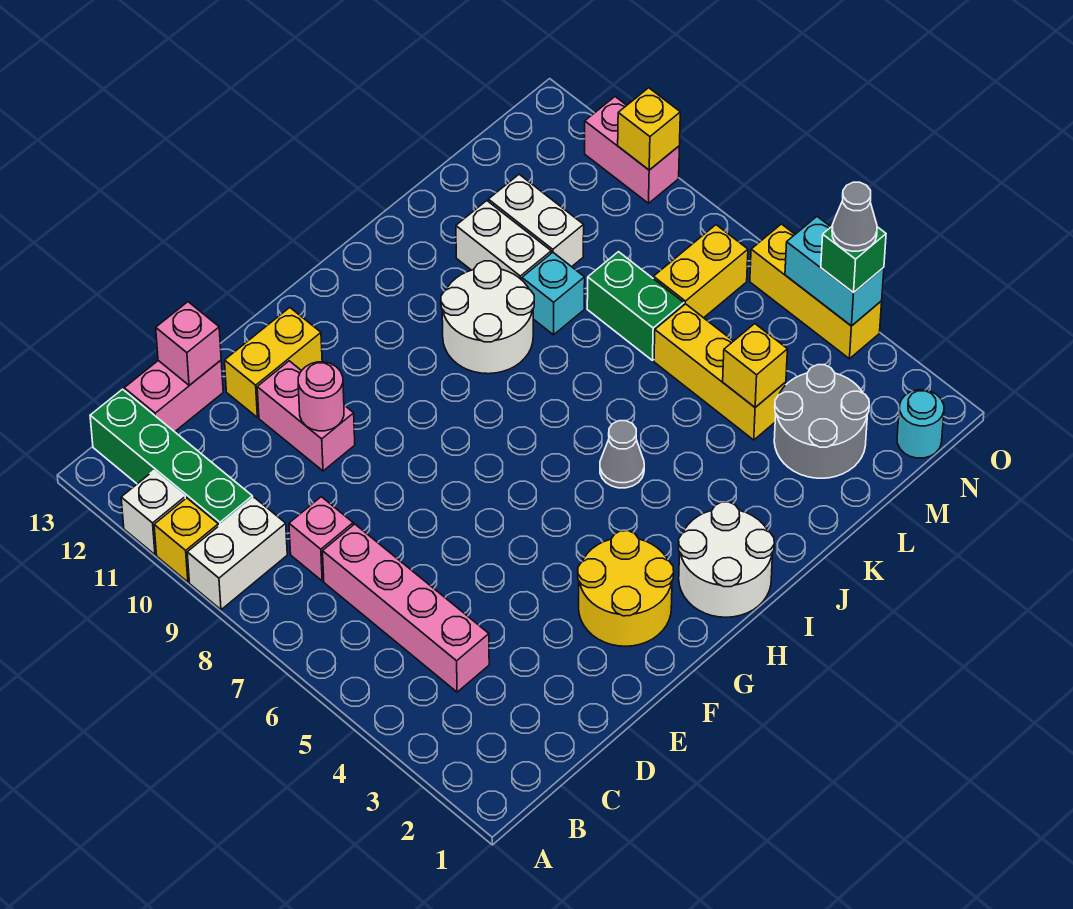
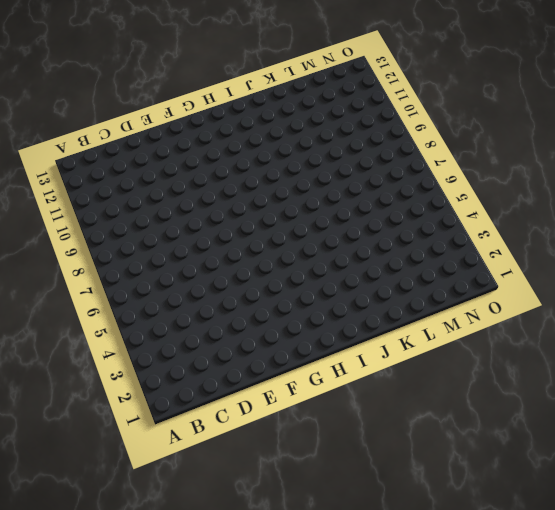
none -> white brick A9:B9 level 1
none -> yellow brick A10 level 1
none -> white brick A11 level 1
none -> green brick B10:B13 level 1

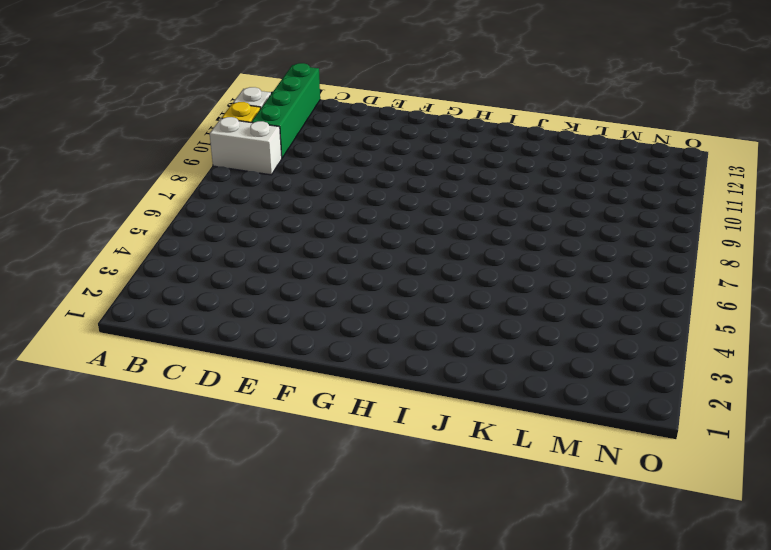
none -> pink brick C4:C7 level 1
none -> pink brick C8 level 1
none -> pink brick C13:D13 level 1
none -> pink brick E10:E11 level 1

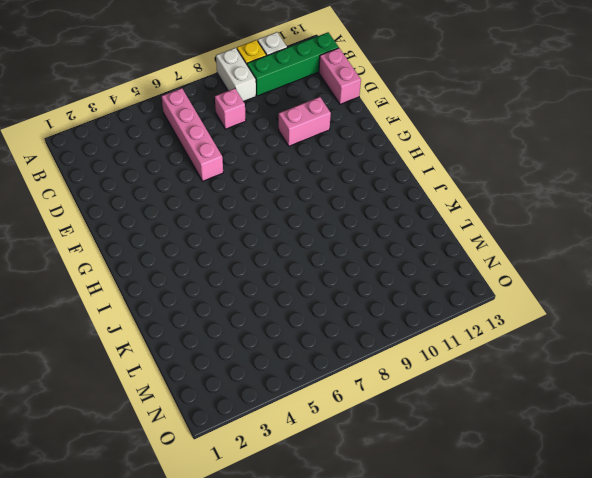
pink brick B6:E6 level 1 -> pink brick C4:C7 level 1
none -> yellow brick E12:F12 level 1
none -> yellow round brick F2:G3 level 1
none -> white round brick H1:I2 level 1
none -> grey cone I5 level 1

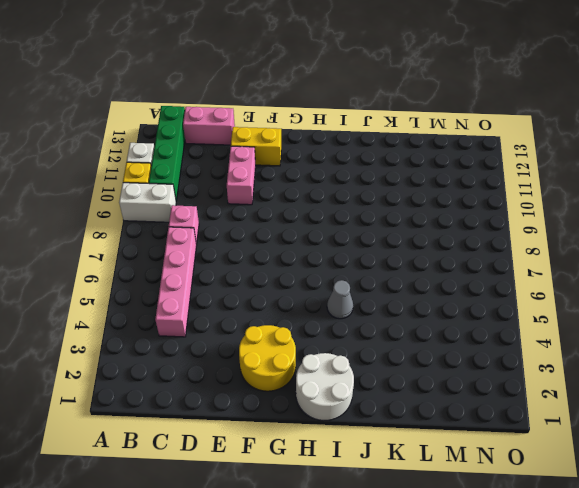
none -> white round brick I9:J10 level 1
none -> cyan brick K9 level 1
none -> white brick K10:K11 level 1
none -> grey round brick L2:M3 level 1

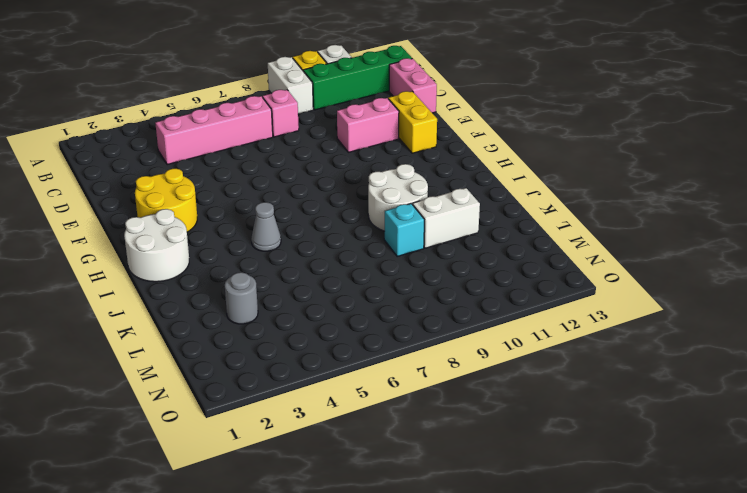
grey round brick L3 level 1 -> grey round brick L2:M3 level 1
none -> yellow brick L4:L6 level 1
none -> green brick L7:L8 level 1
none -> white brick L10:L11 level 1
none -> yellow brick M7:N7 level 1

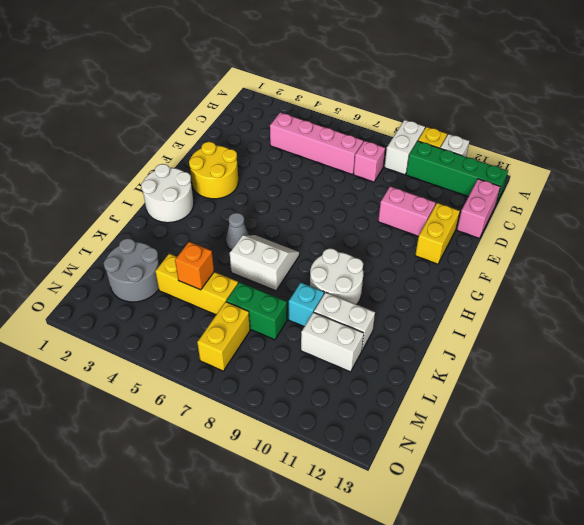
white slope I6:J7 level 1 top J -> none
orange brick L5 level 2 -> none
none -> cyan round brick N1 level 1
none -> yellow brick O4:O6 level 1
none -> pink brick O10:O11 level 1
none -> pink brick D13 level 2

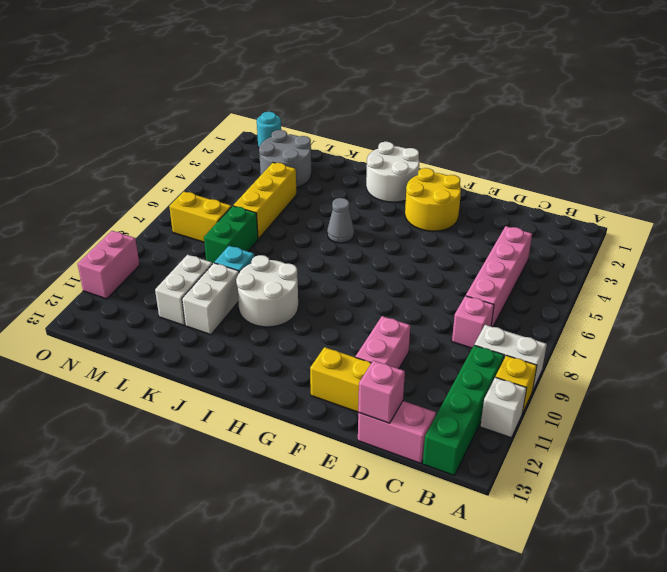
none -> yellow brick O4:O6 level 1
none -> pink round brick E10 level 2
none -> yellow brick L4 level 2
none -> cyan brick O4:O5 level 2

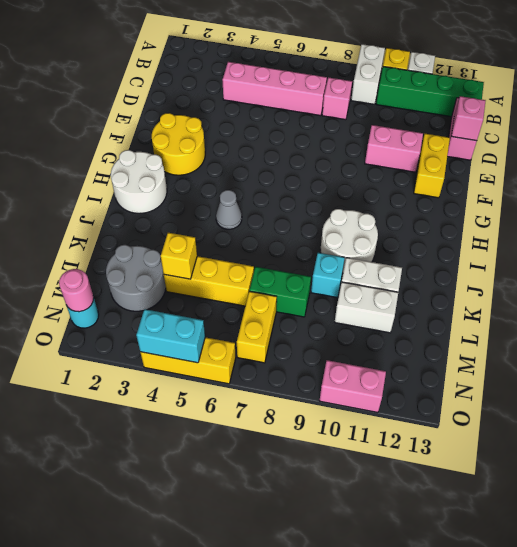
pink round brick N1 level 2 -> pink round brick E10 level 2
none -> yellow brick O10 level 2
none -> green brick O4 level 3
none -> grey cone O4 level 4

